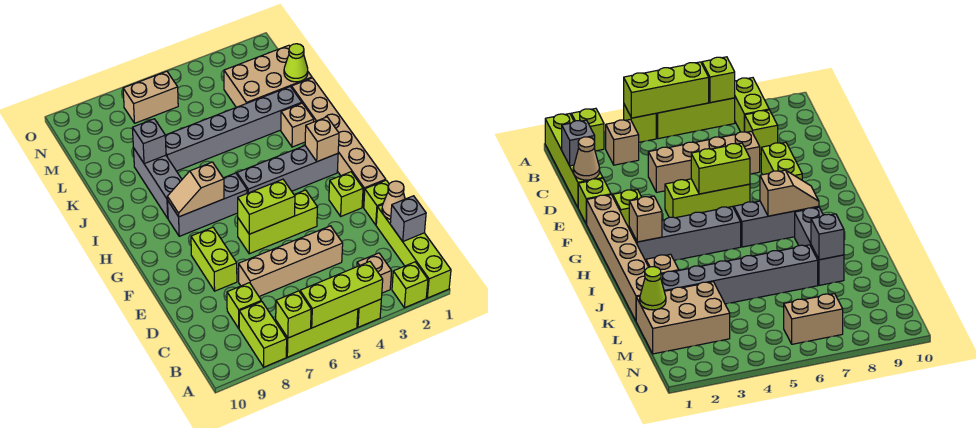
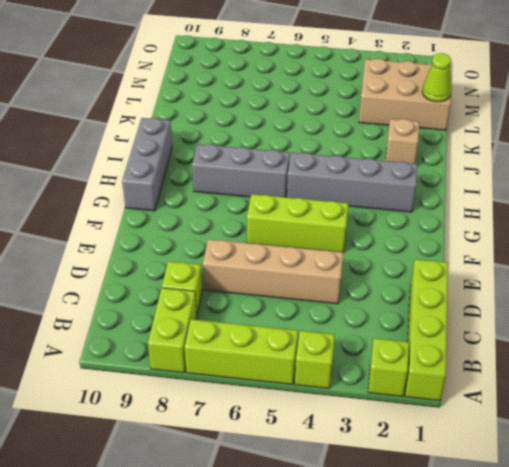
grey brick G10:I10 level 1 -> grey brick I8:K8 level 1
none -> tan brick B3 level 1
none -> lime brick E1 level 1
none -> lime brick E8:F8 level 1

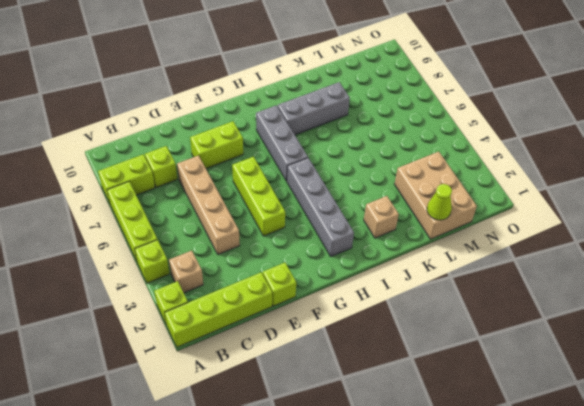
none -> tan brick F1:K1 level 1
none -> lime brick F2 level 1
none -> grey brick K2:K7 level 1

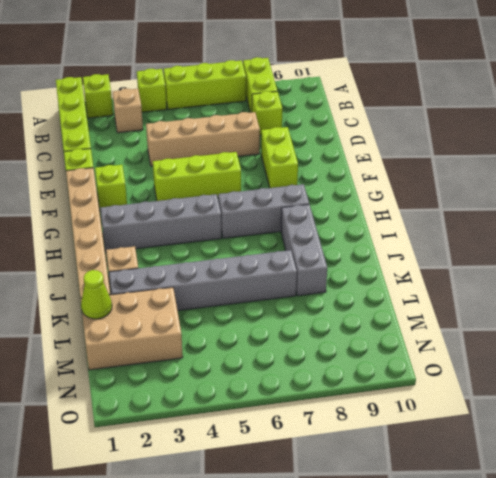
none -> tan brick N6:N7 level 1
none -> lime brick A4:A6 level 2
none -> lime brick A7 level 2

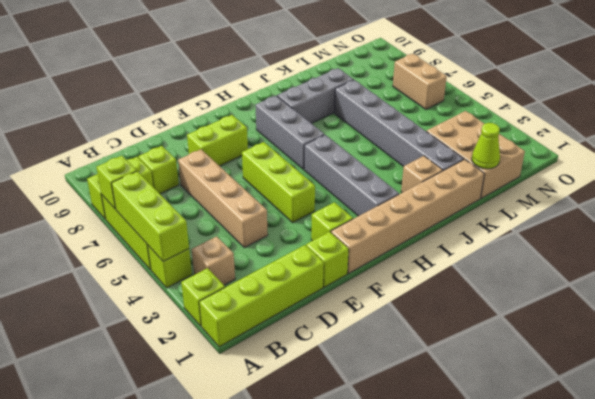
none -> grey brick C1 level 2
none -> tan cone D1 level 2
none -> lime brick F5:F6 level 2

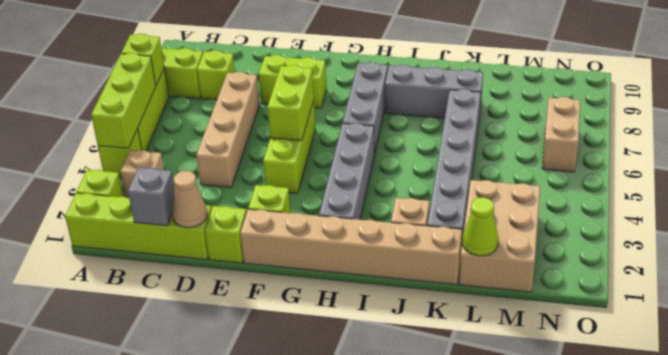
none -> tan brick H2 level 2
none -> tan slope H7:H8 level 2 top 7
none -> grey brick K8 level 2

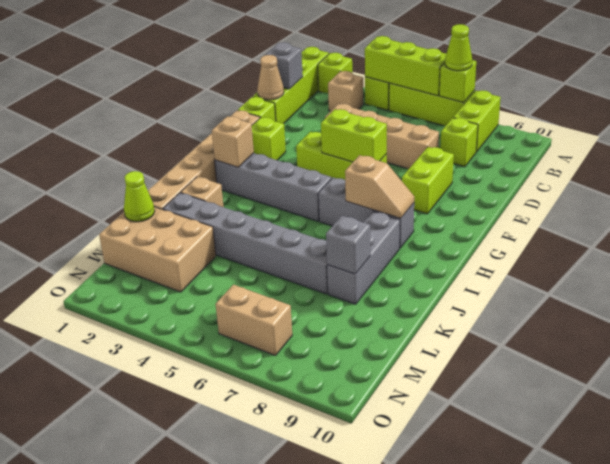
lime cone A7 level 3 -> none

